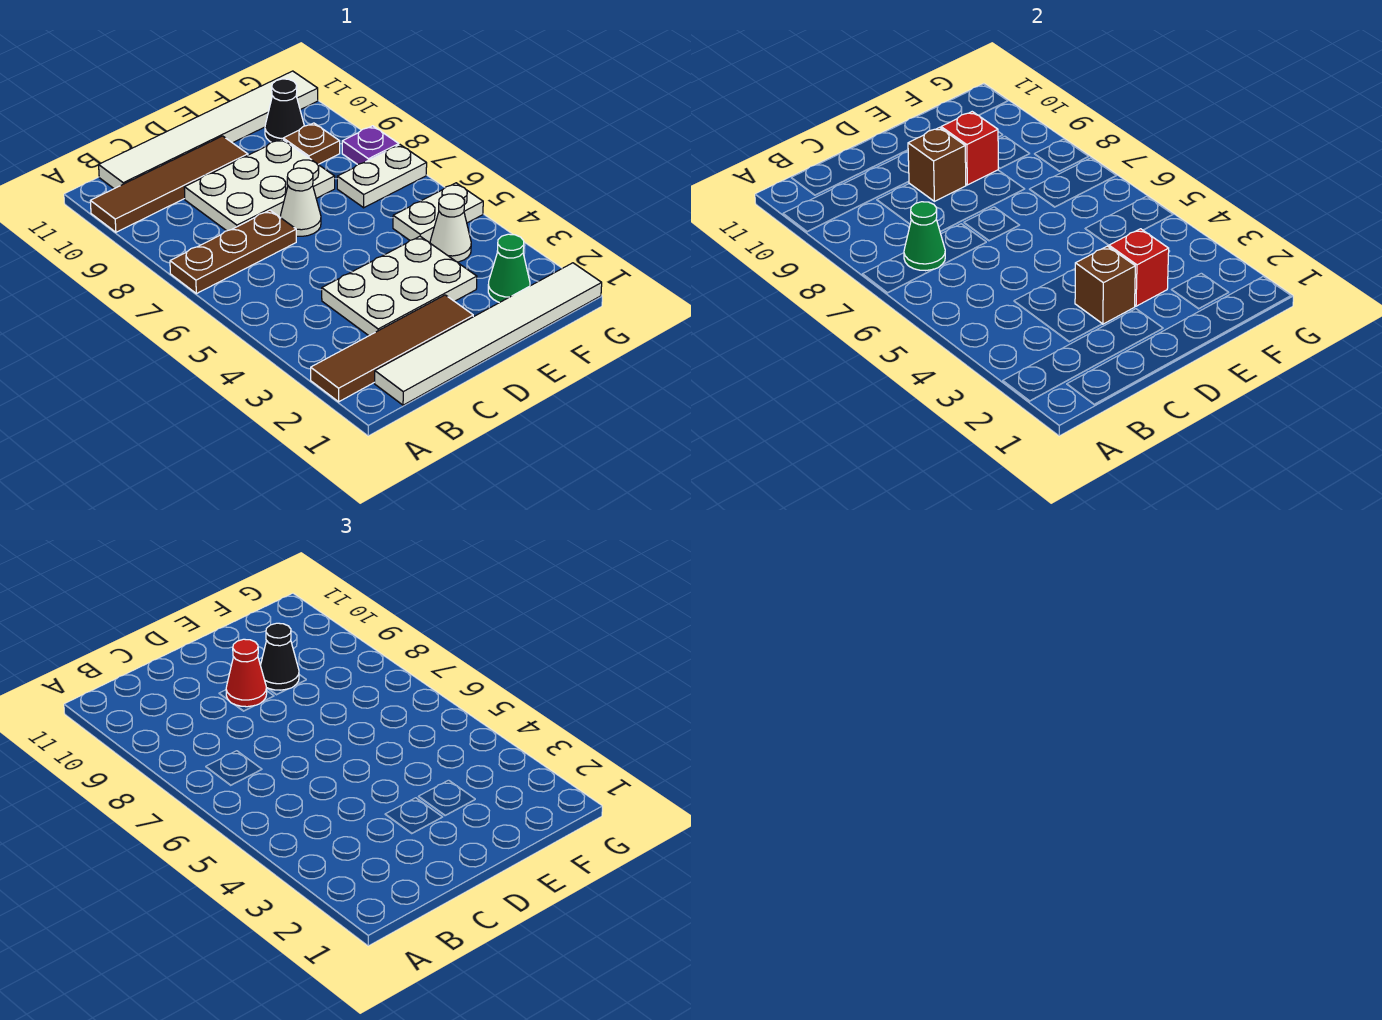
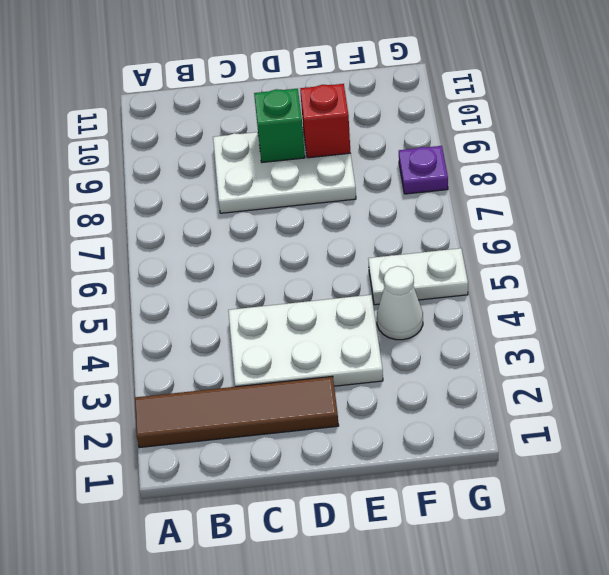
green brick D9 level 2 -> brown brick D9 level 2
none -> brown plate A7:C7 level 1
none -> brown tile A10:D10 level 1
none -> white tile B1:G1 level 1

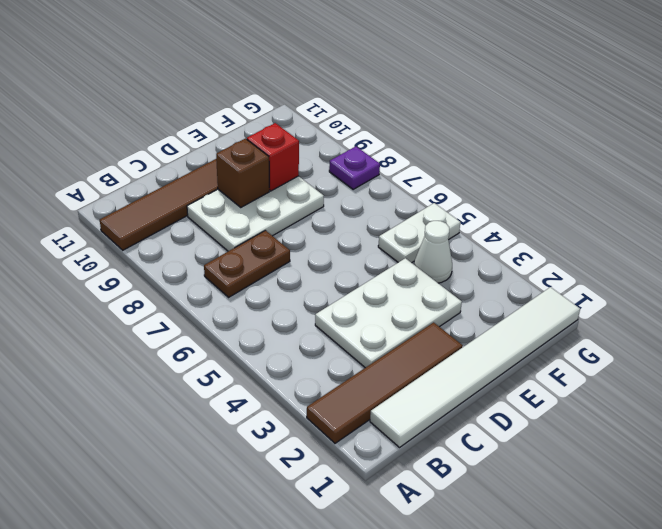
brown plate B7:C7 level 1 -> brown plate A7:C7 level 1
none -> white tile B11:G11 level 1
none -> white cone D7 level 1
none -> green cone F2 level 1

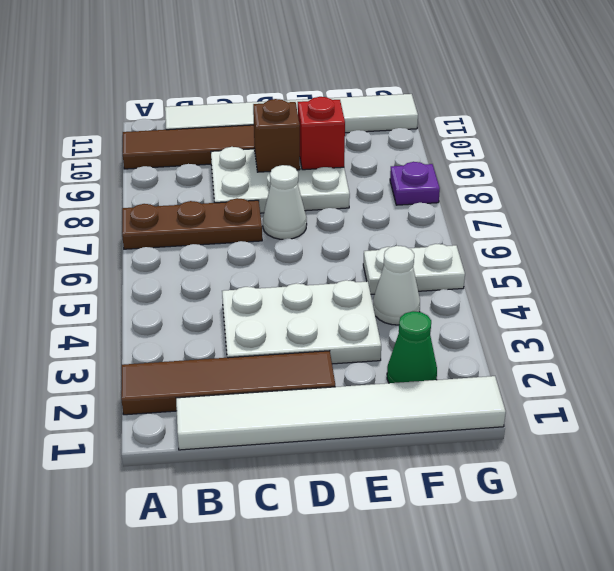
none -> white plate F7:G7 level 1
none -> brown plate F9 level 1
none -> black cone F10 level 1

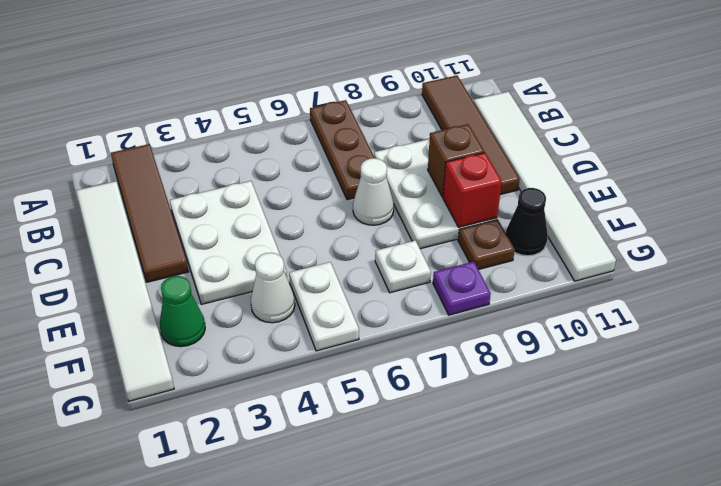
white plate F7 level 1 -> white plate F7:G7 level 1
none -> green cone B7 level 2
none -> brown brick D3 level 2
none -> red brick E3 level 2

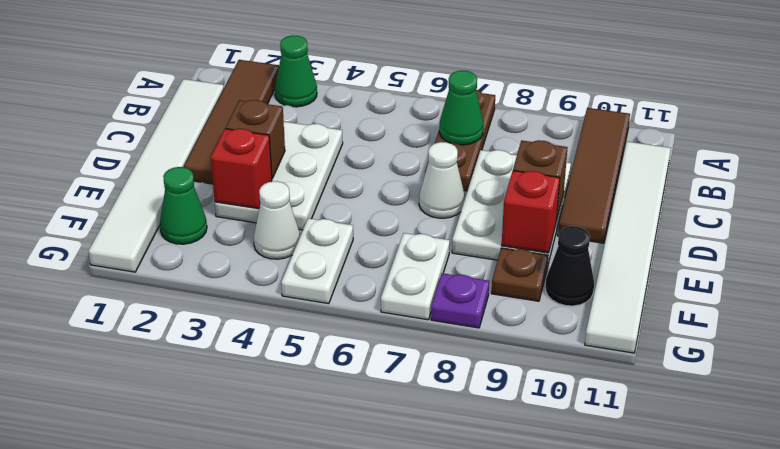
green cone A3 level 1 -> none
none -> red cone D9 level 3
none -> black cone E9 level 3

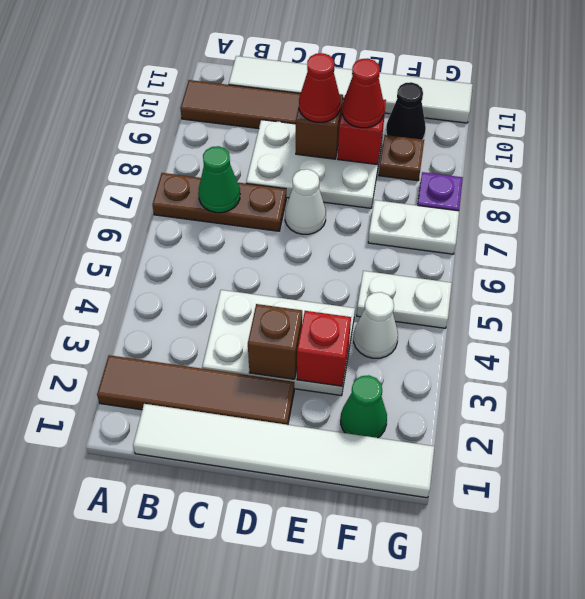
red cone E9 level 3 -> black cone E9 level 3

